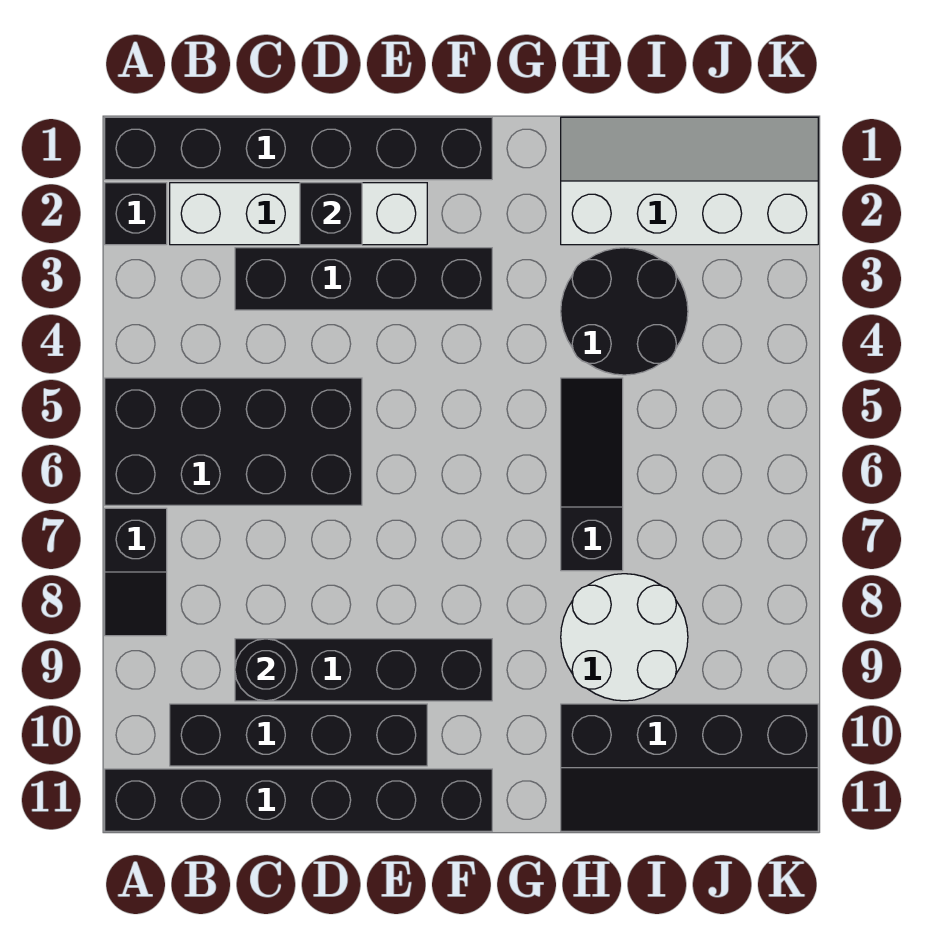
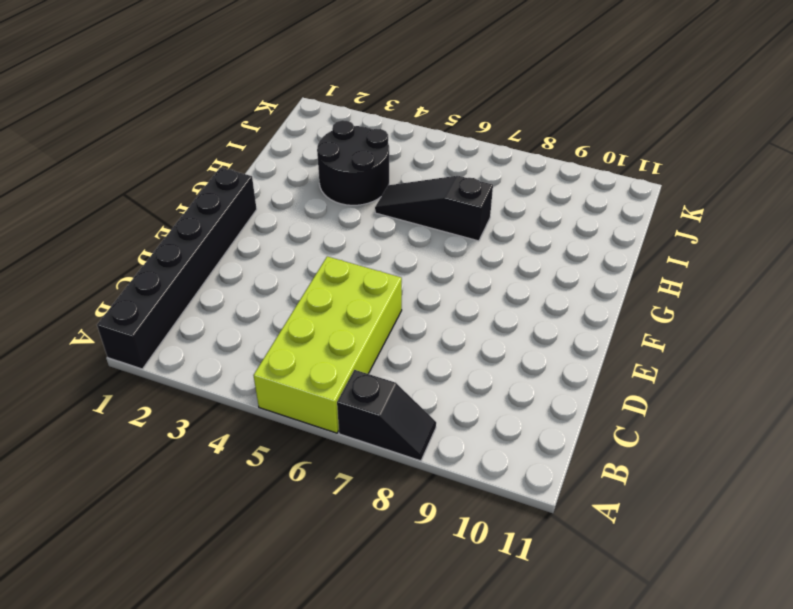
lime brick A5:D6 level 1 -> black brick A5:D6 level 1
none -> black brick A2 level 1
none -> black brick A11:F11 level 1
none -> white brick B2:E2 level 1

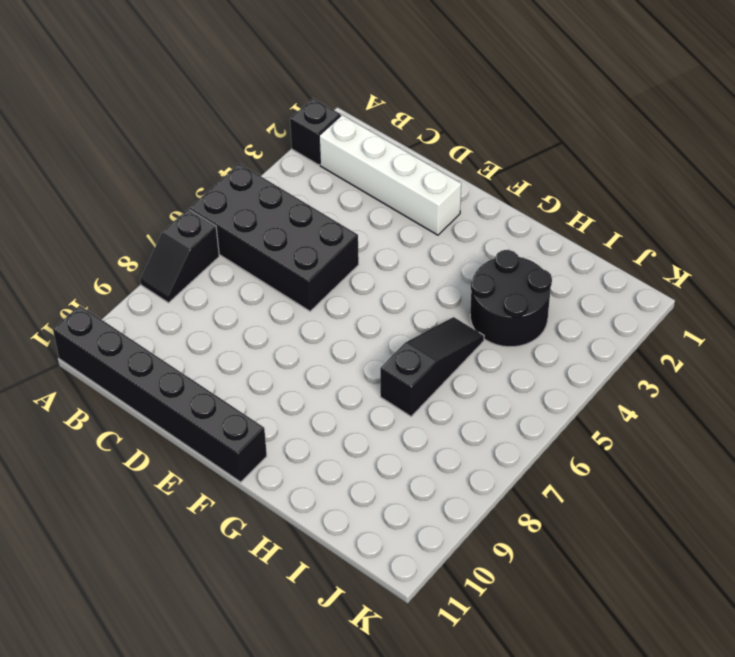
none -> black brick A1:F1 level 1
none -> black brick B10:E10 level 1
none -> black brick C3:F3 level 1

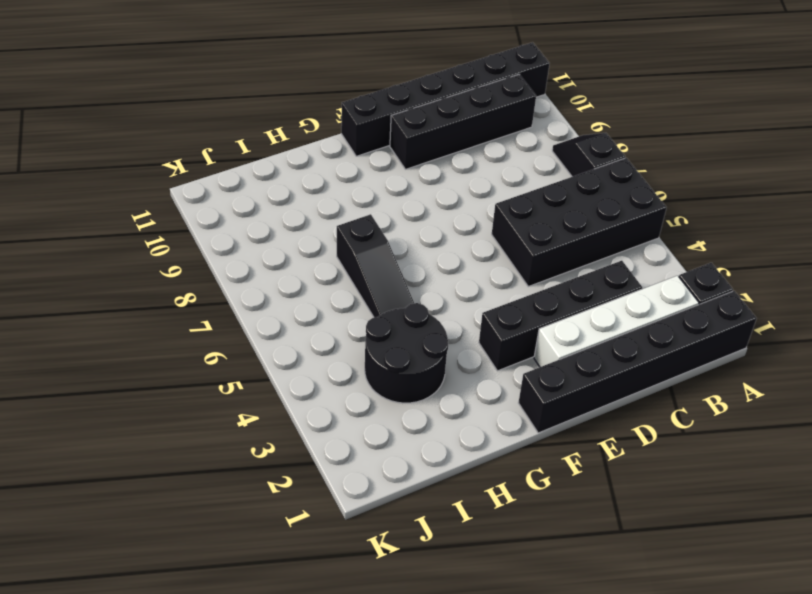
none -> black brick C9:F9 level 1
none -> white slope H1:K2 level 1 top 2
none -> white round brick H8:I9 level 1

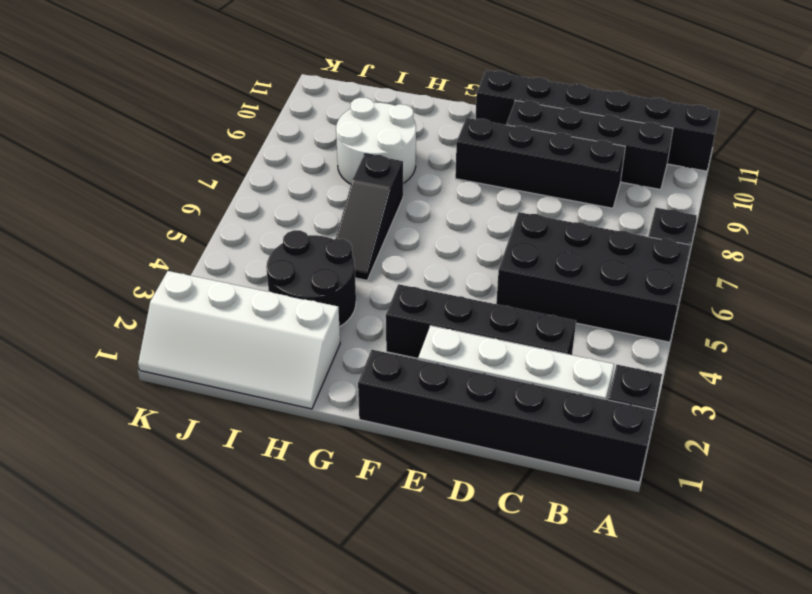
none -> black slope H10:K11 level 1 top 10
none -> black round brick C9 level 2
none -> black brick D2 level 2

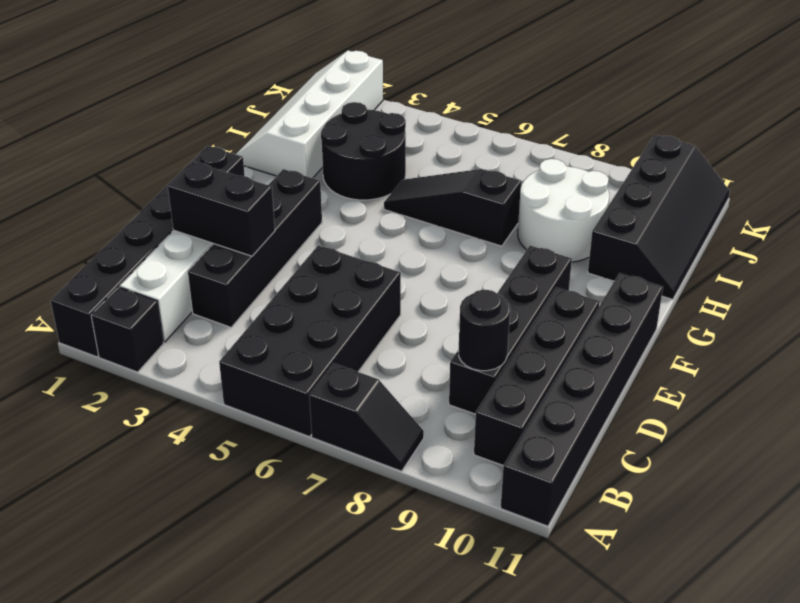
black brick D2:D3 level 2 -> black brick D2 level 2

